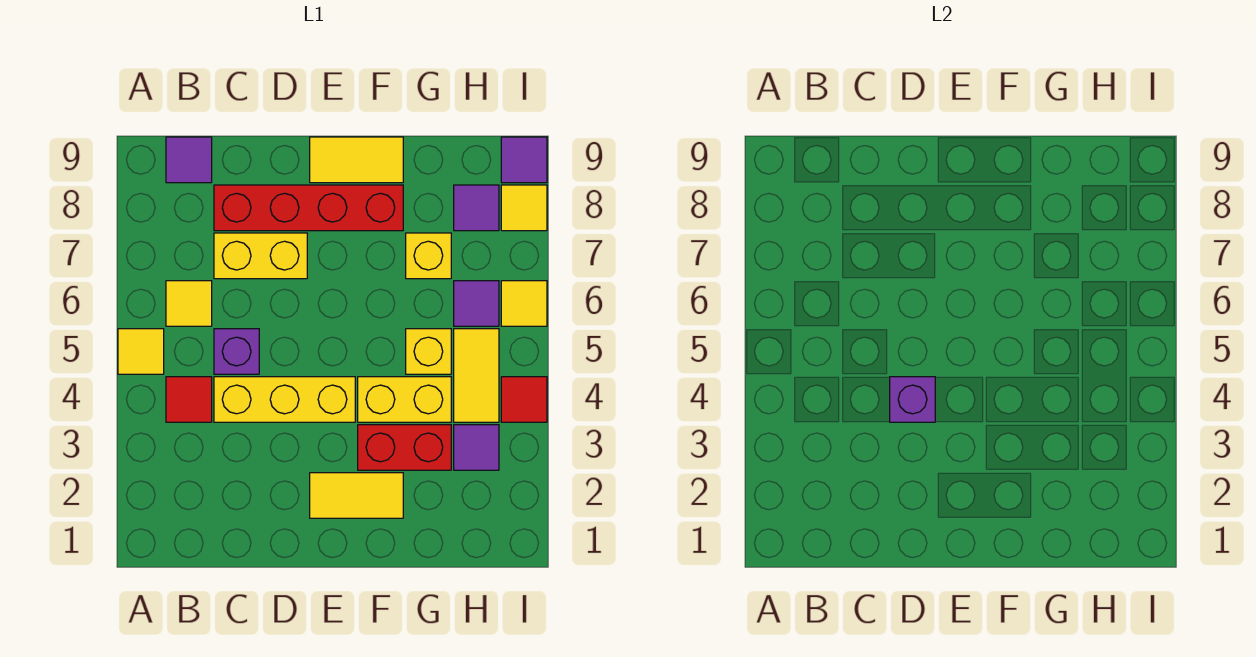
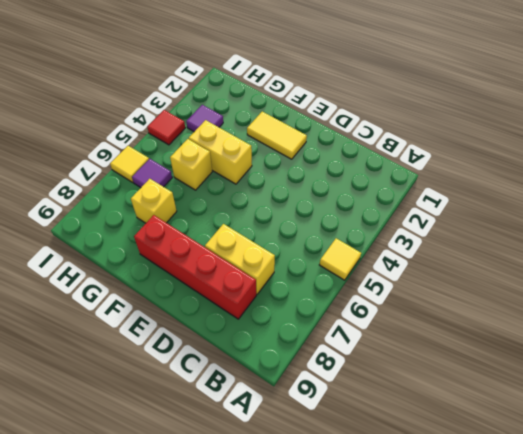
none -> red tile B4 level 1
none -> yellow tile B6 level 1
none -> purple tile B9 level 1

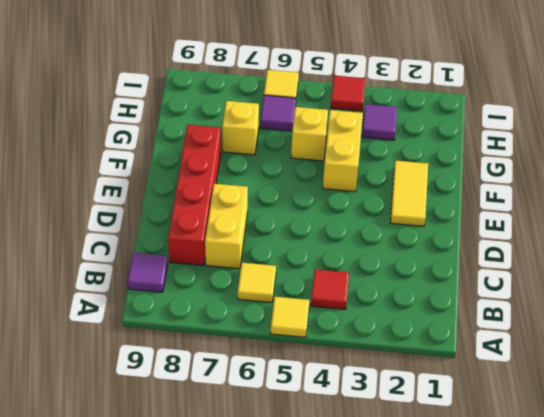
none -> yellow brick C4:E4 level 1
none -> purple brick C5 level 1
none -> yellow tile E9:F9 level 1

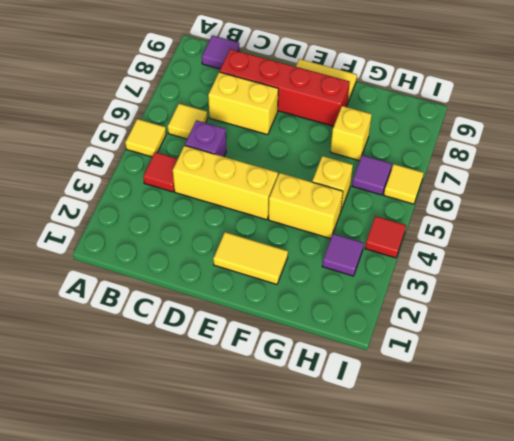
none -> red brick F3:G3 level 1
none -> yellow tile H4:H5 level 1
none -> purple tile H8 level 1

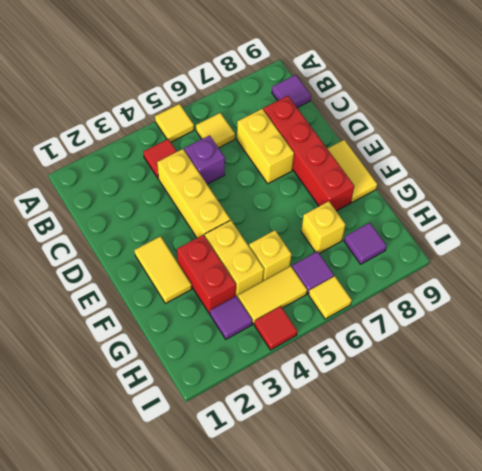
none -> yellow tile I8 level 1
none -> purple tile I9 level 1
none -> purple brick D4 level 2

